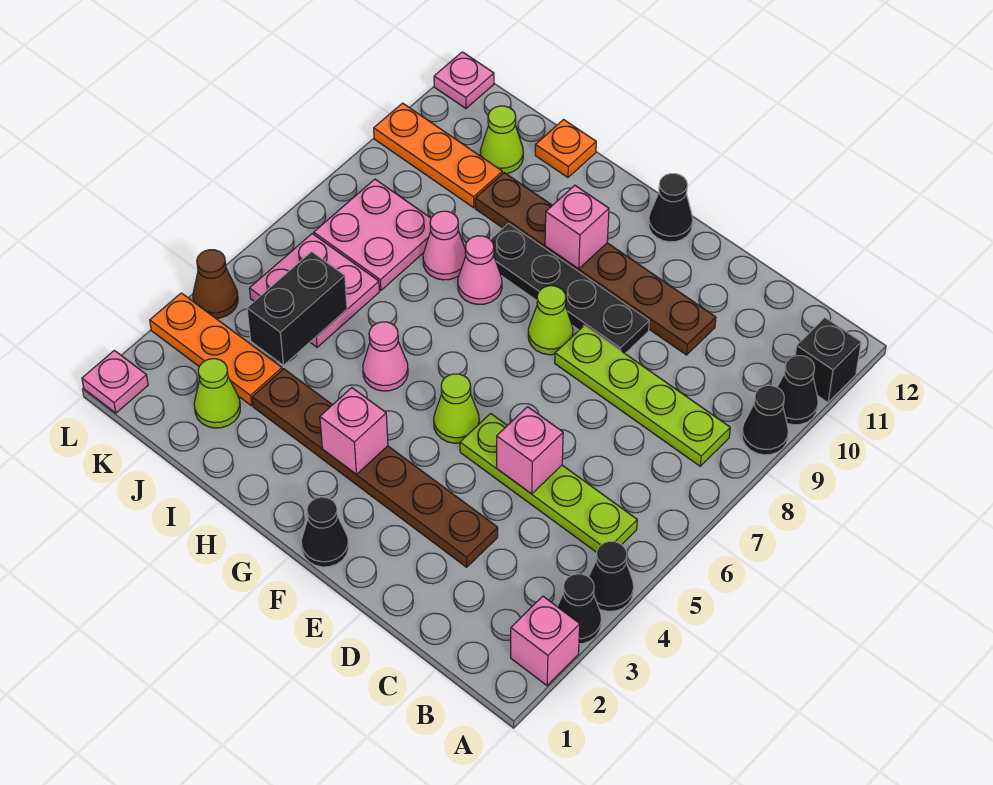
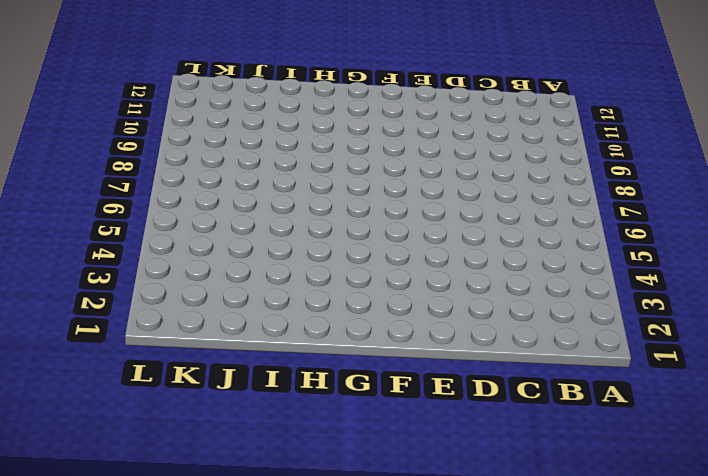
none -> pink brick A2 level 1
none -> black cone A3 level 1
none -> black cone A4 level 1
none -> black cone A9 level 1

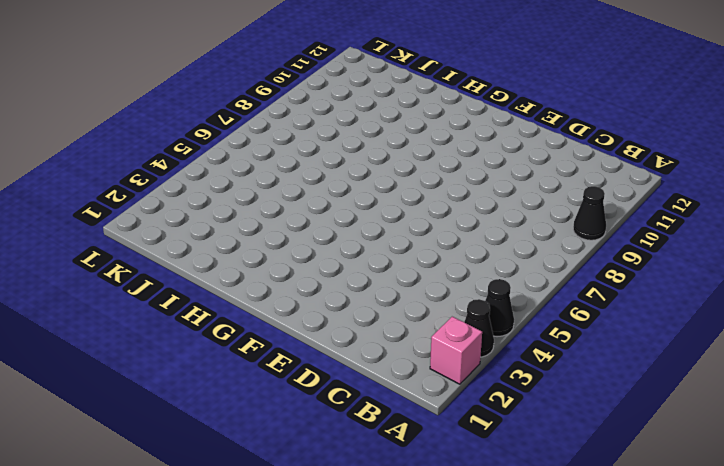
none -> black cone A10 level 1
none -> black brick A11 level 1
none -> lime plate B5:E5 level 1
none -> lime plate B8:E8 level 1

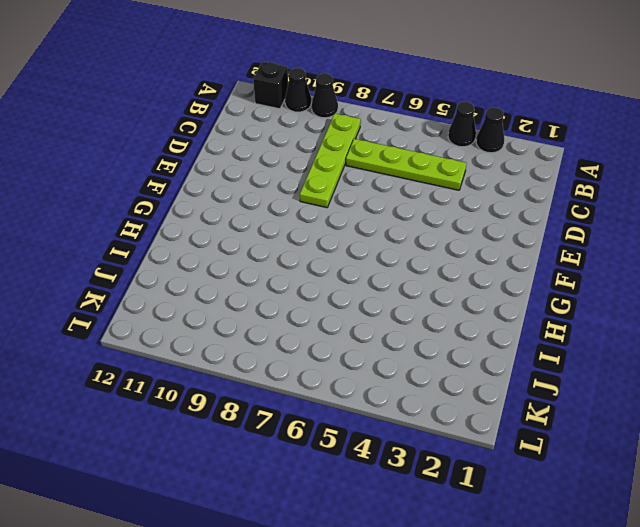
lime plate C4:C7 level 1 -> lime plate B5:E5 level 1
none -> pink brick A2 level 1
none -> brown plate D3:I3 level 1
none -> brown plate D10:I10 level 1
none -> black plate E9:H9 level 1

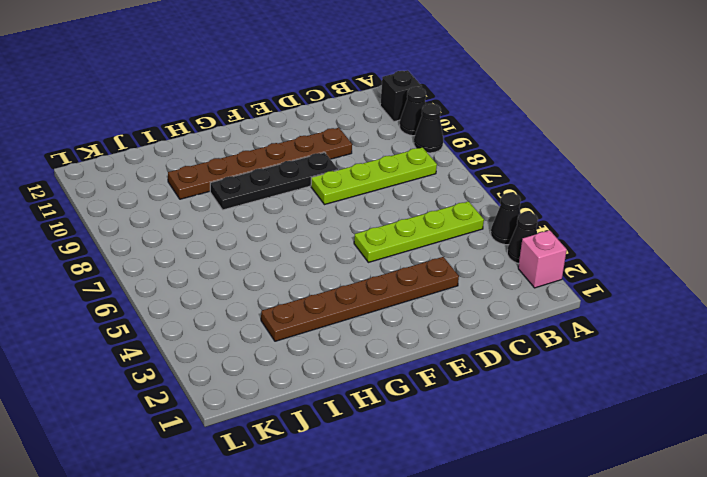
none -> black cone F1 level 1
none -> lime cone F5 level 1
none -> lime cone F8 level 1
none -> black cone F12 level 1

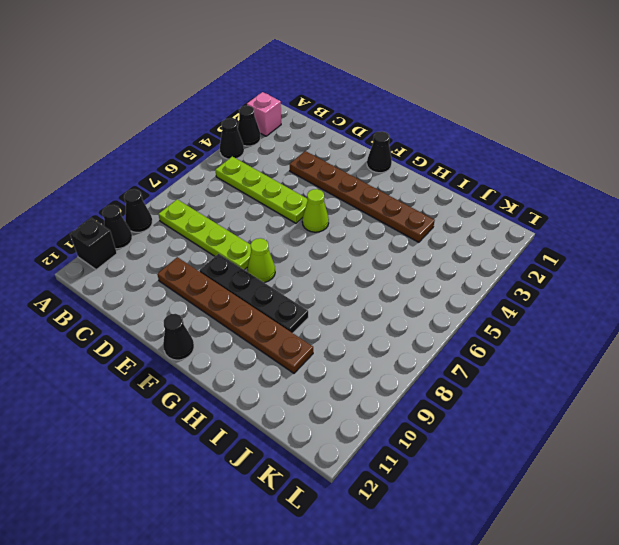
none -> pink cone H5 level 1
none -> pink cone H8 level 1
none -> pink cone I8 level 1
none -> orange plate I12 level 1

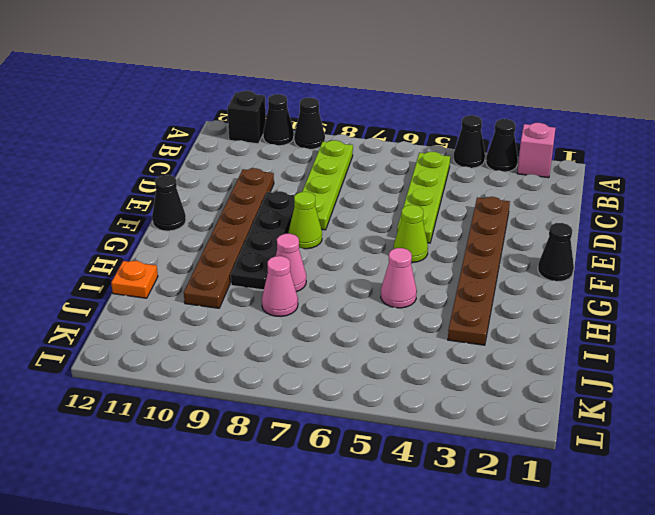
none -> lime cone J2 level 1
none -> orange plate J3:L3 level 1
none -> pink plate J5:K6 level 1
none -> pink plate J7:K8 level 1

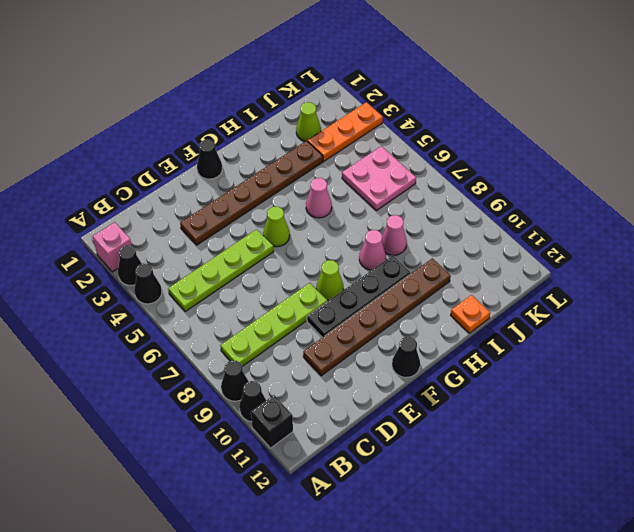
none -> pink plate J7:K8 level 1
none -> orange plate J10:L10 level 1
none -> lime cone J11 level 1
none -> pink plate L1 level 1

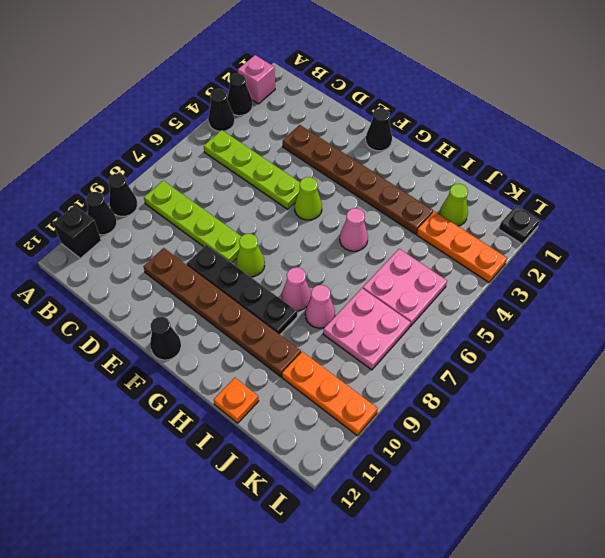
black plate L1 level 1 -> pink plate L1 level 1
none -> lime cone J11 level 1
none -> brown cone L4 level 1
none -> pink plate L12 level 1
none -> pink brick D5 level 2

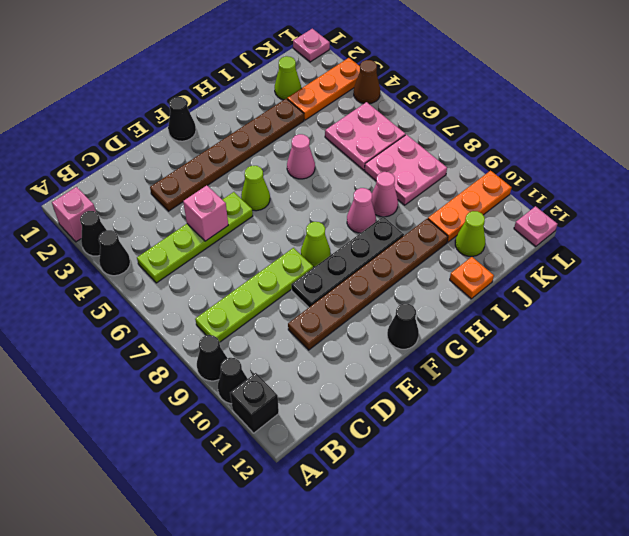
none -> pink brick G3 level 2
none -> pink brick G10 level 2
none -> black brick J4:J5 level 2

